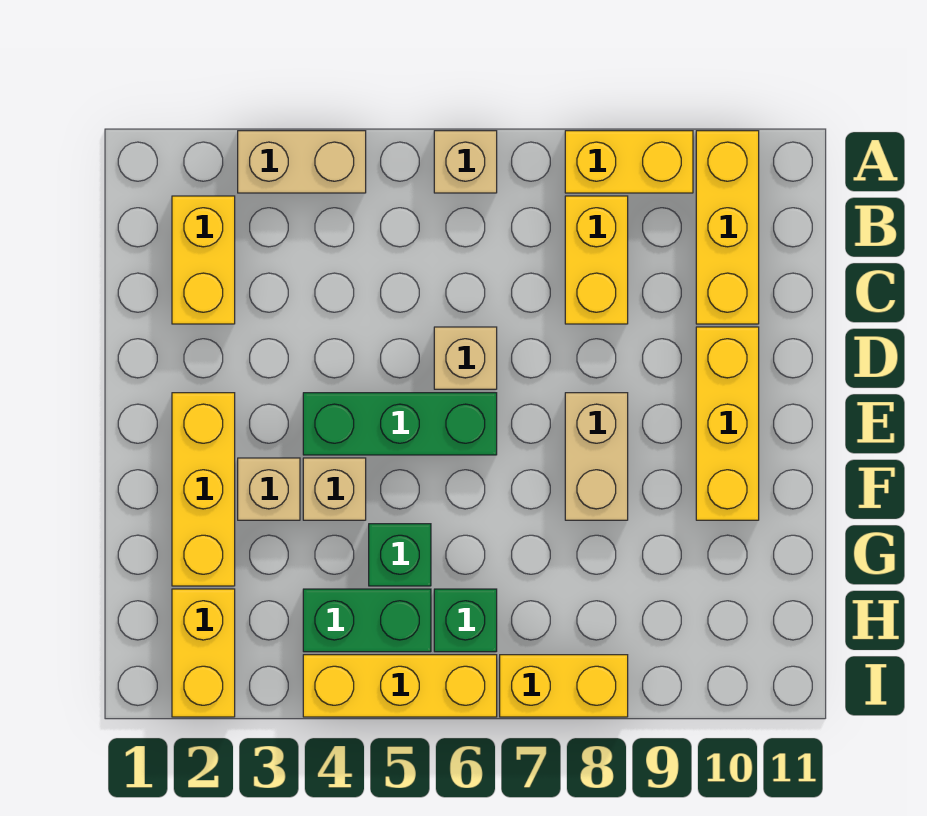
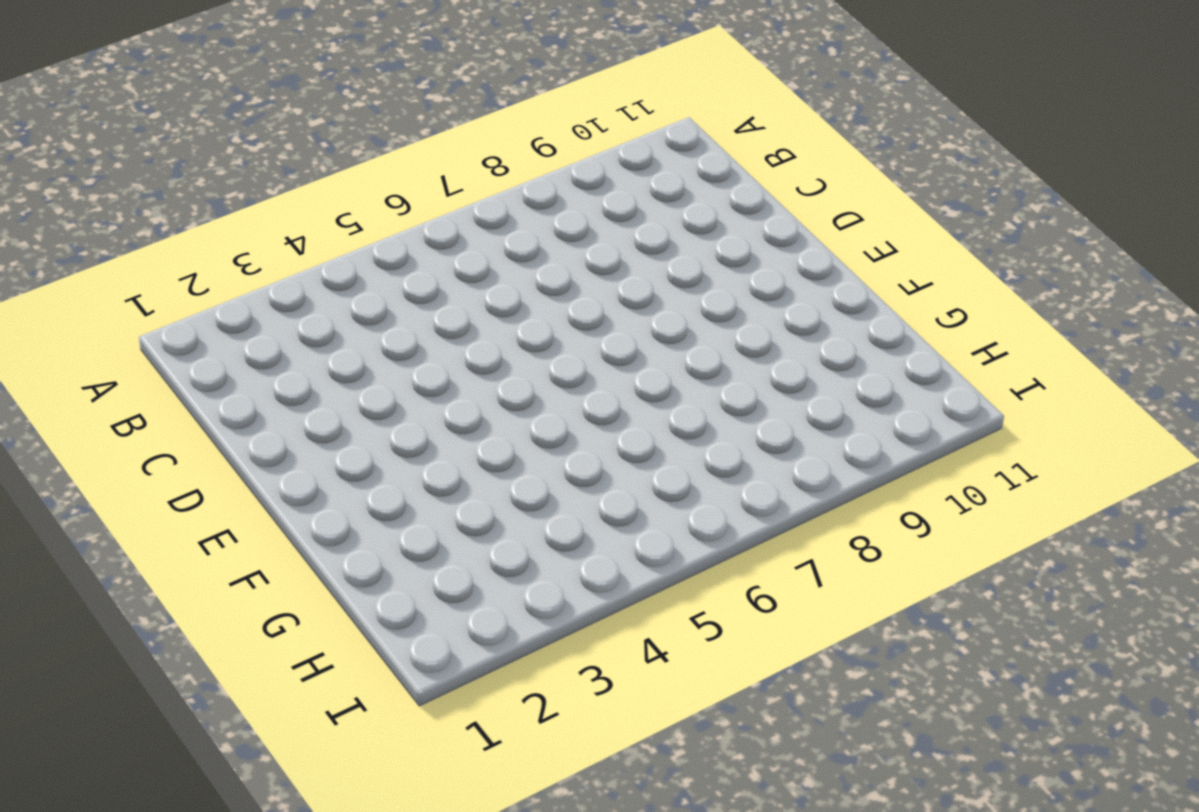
none -> tan brick A3:A4 level 1
none -> tan brick A6 level 1
none -> yellow brick A8:A9 level 1

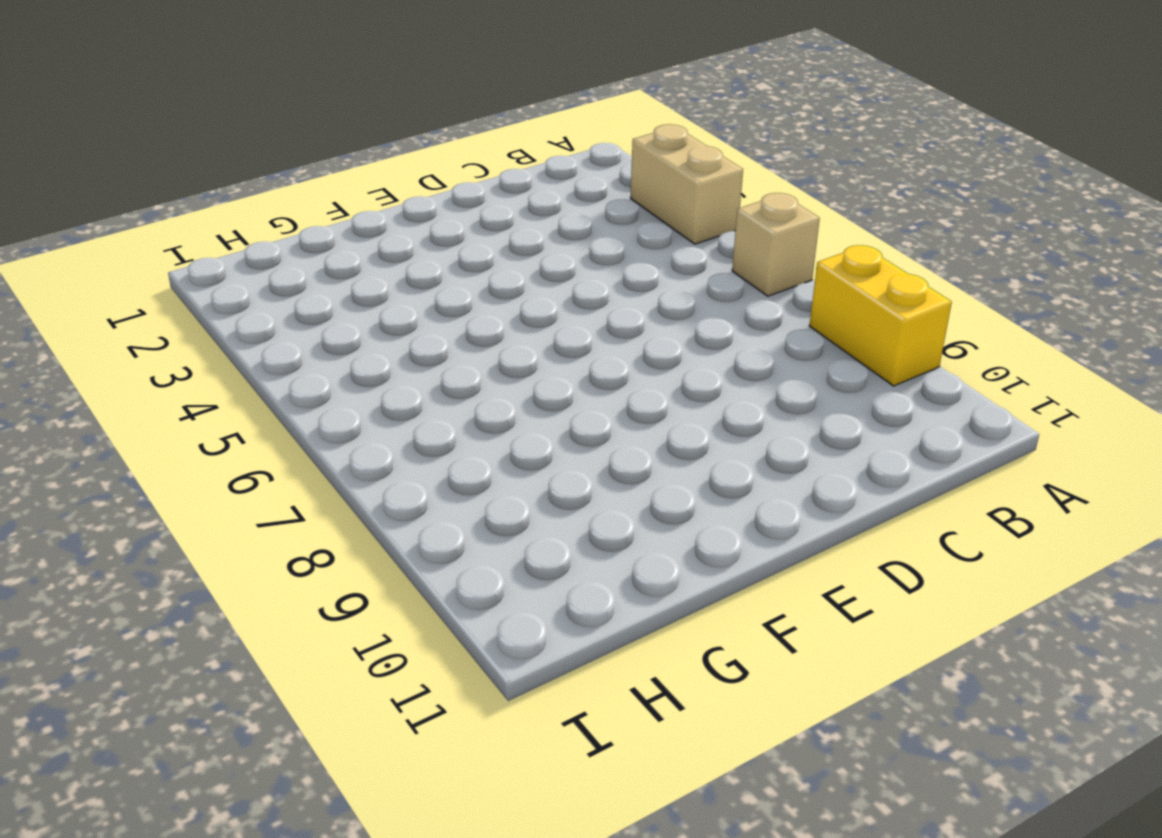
none -> yellow brick A10:C10 level 1
none -> yellow brick B2:C2 level 1
none -> yellow brick B8:C8 level 1

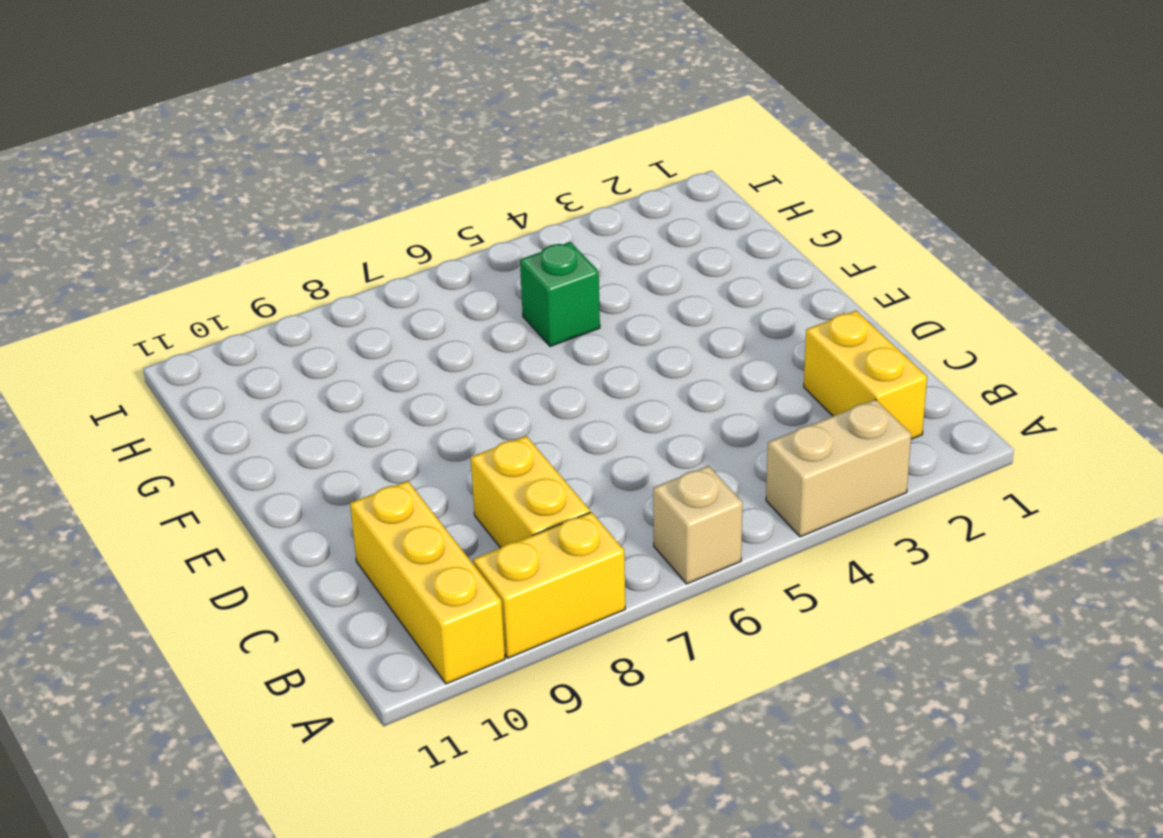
none -> tan brick D6 level 1
none -> yellow brick D10:F10 level 1
none -> yellow brick E2:G2 level 1

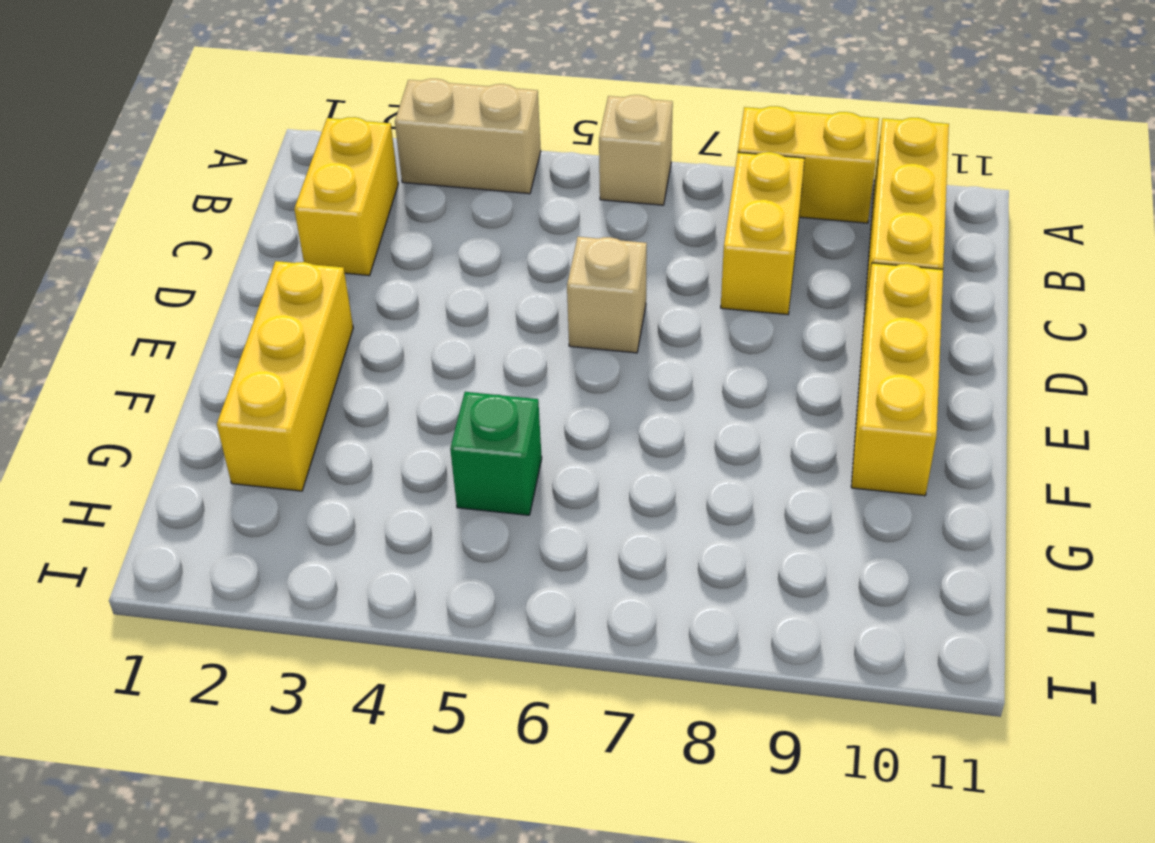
none -> green brick E4:E6 level 1
none -> tan brick E8:F8 level 1
none -> tan brick F3 level 1

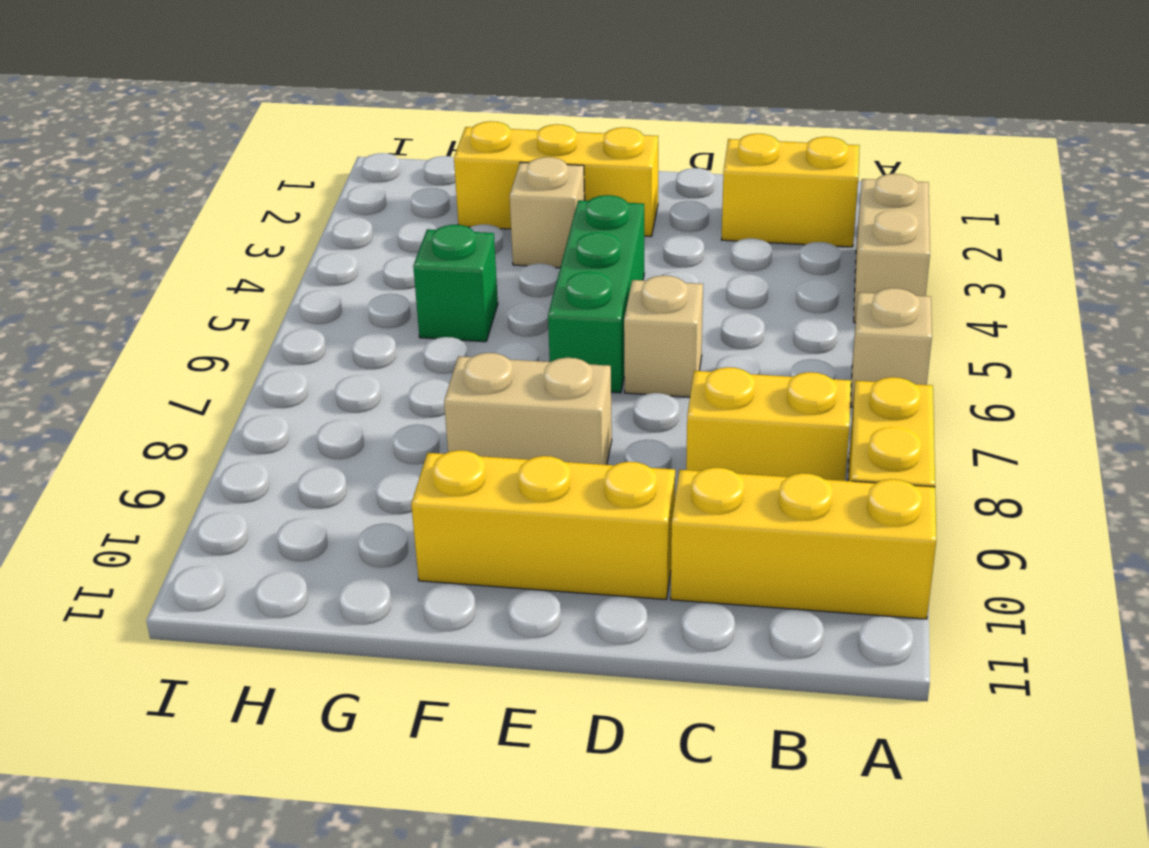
none -> tan brick F4 level 1
none -> yellow brick H2:I2 level 1
none -> green brick H4:H5 level 1

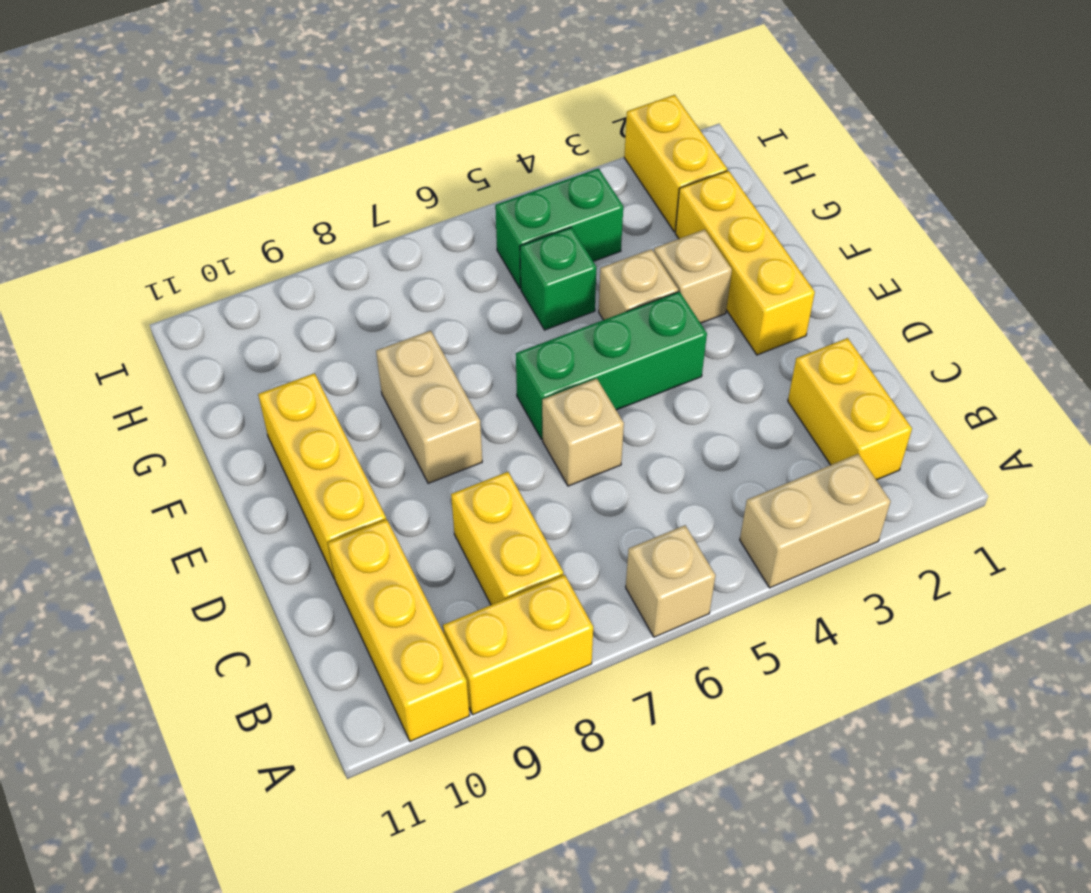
none -> green brick H6 level 1
none -> yellow brick I4:I6 level 1
none -> yellow brick I7:I8 level 1

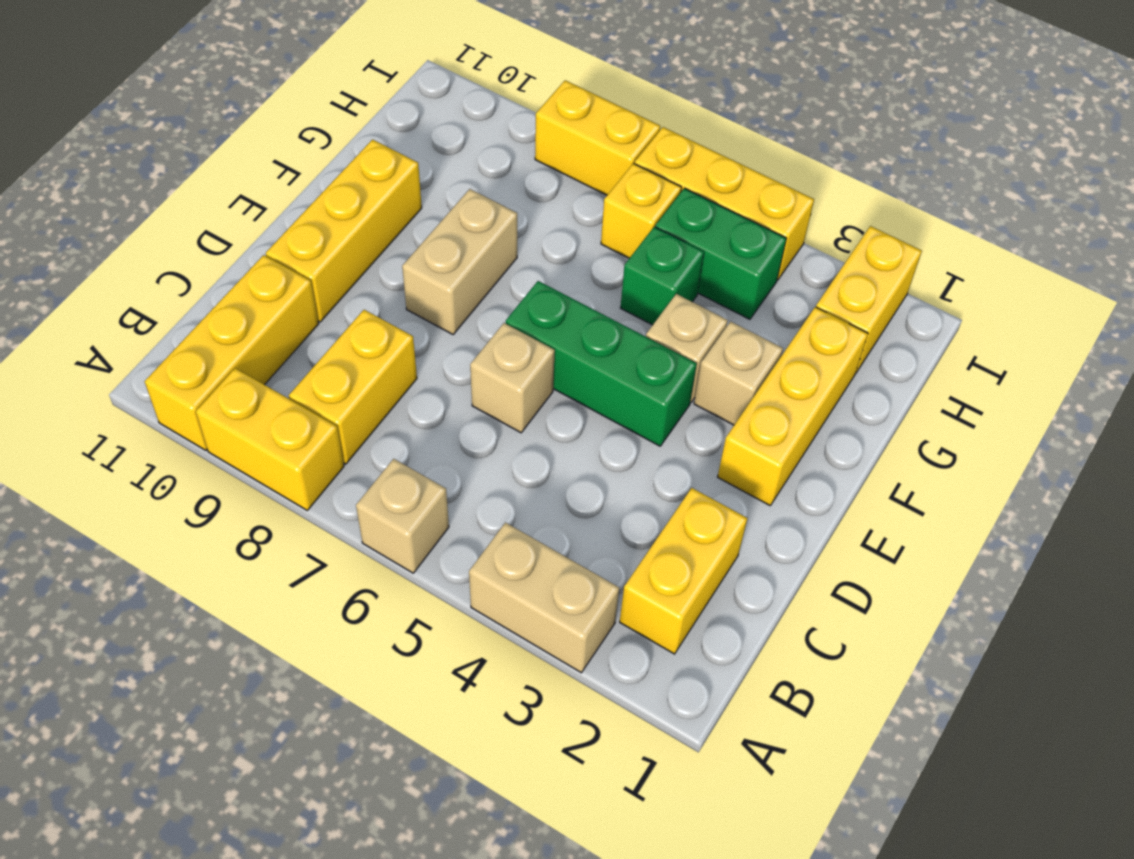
yellow brick H6 level 1 -> green brick H6 level 1

